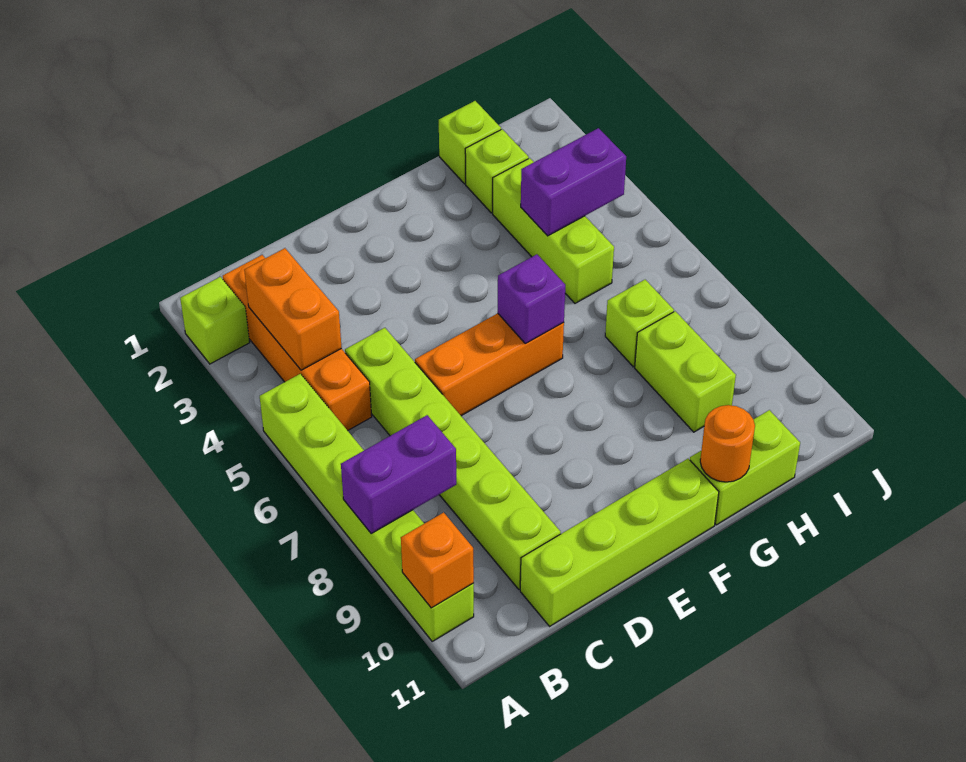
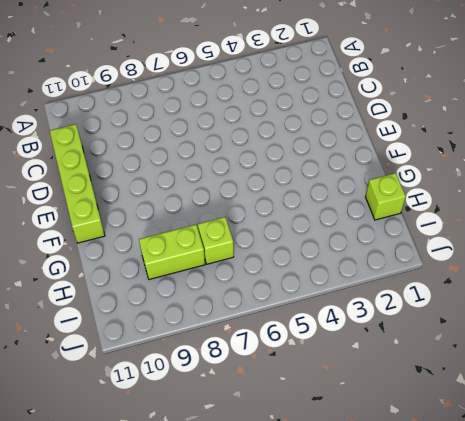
none -> lime brick A2 level 1
none -> lime brick A5:A10 level 1
none -> orange brick B2:B5 level 1

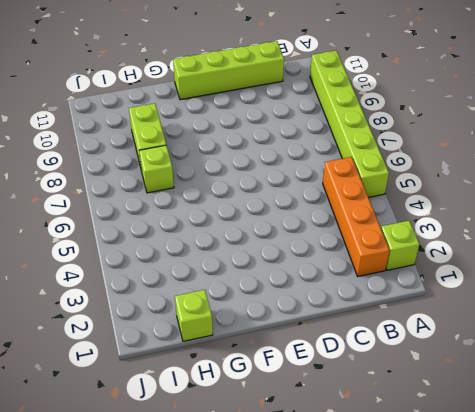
none -> lime brick C5:C10 level 1
none -> orange brick D6:F6 level 1
none -> lime brick G11:H11 level 1

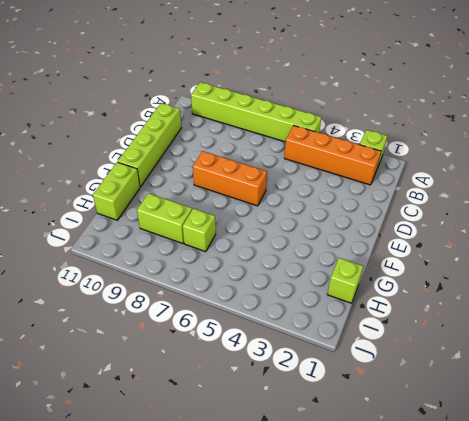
orange brick E6:E8 level 1 -> orange brick D6:F6 level 1
none -> lime brick C5:C10 level 1
none -> lime brick H2 level 1
none -> lime brick H3:H5 level 1

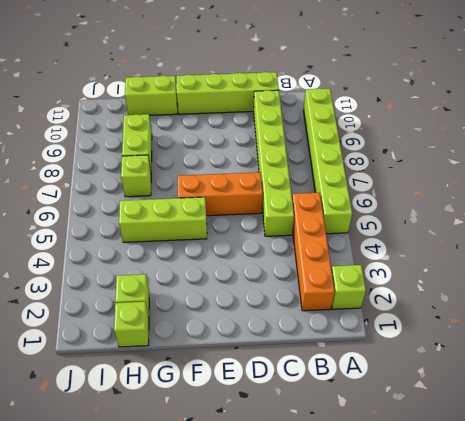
lime brick F5:H5 level 1 -> lime brick H3:H5 level 1
none -> purple brick A8:B8 level 2
none -> orange brick A10 level 2
none -> orange brick B3:B4 level 2

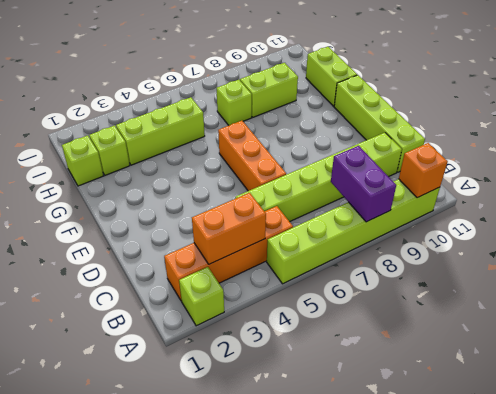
none -> purple brick F6 level 2
none -> orange round brick G11 level 2
none -> purple brick H4:I4 level 2

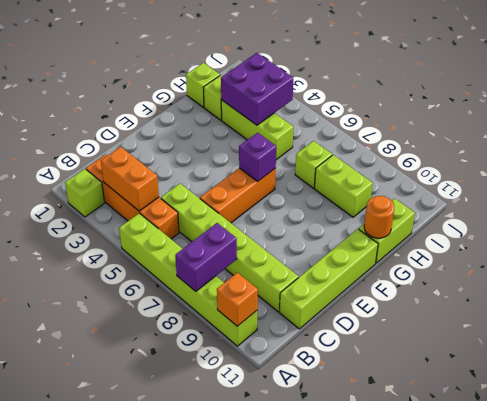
purple brick H3:I4 level 2 -> purple brick H4:I4 level 2

